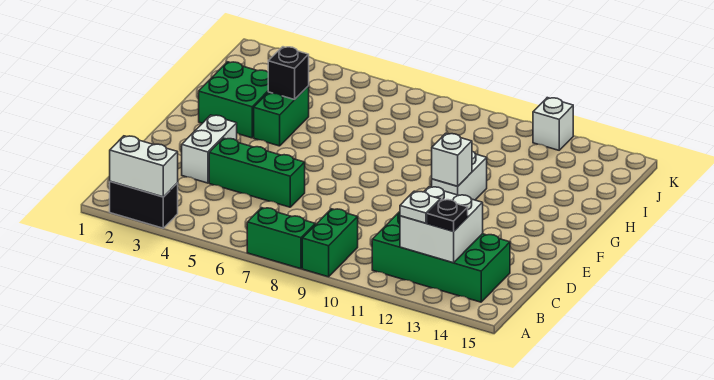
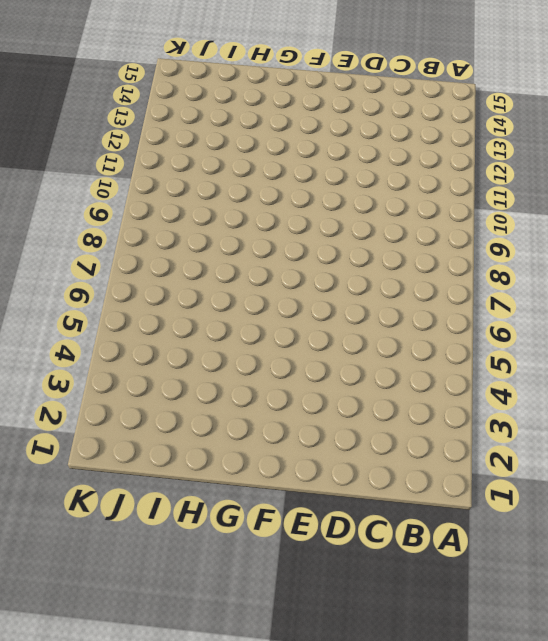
none -> black brick A2:A3 level 1
none -> green brick A7:A8 level 1
none -> green brick A9:B9 level 1

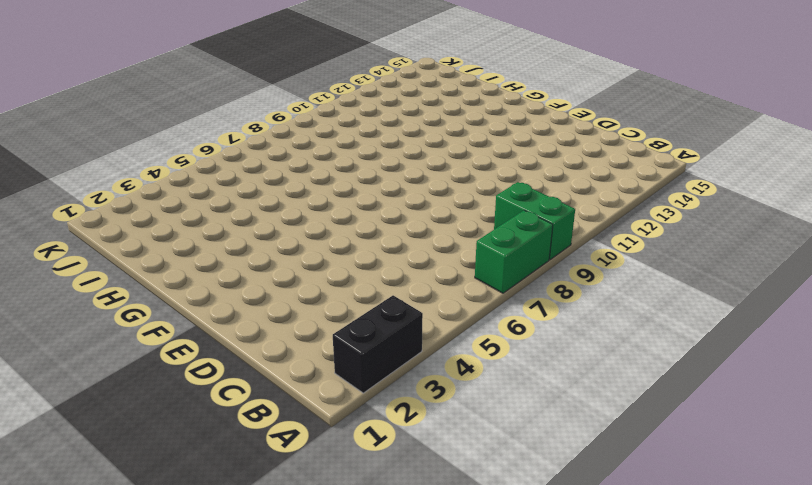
none -> green brick B11:C14 level 1
none -> white brick D3:E3 level 1
none -> green brick D4:D6 level 1

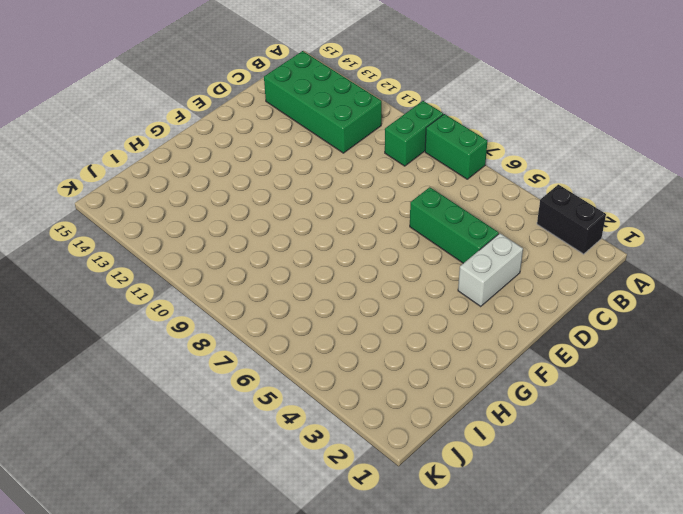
none -> white brick F11:G11 level 1
none -> green brick G2:H3 level 1
none -> green brick G4:H4 level 1

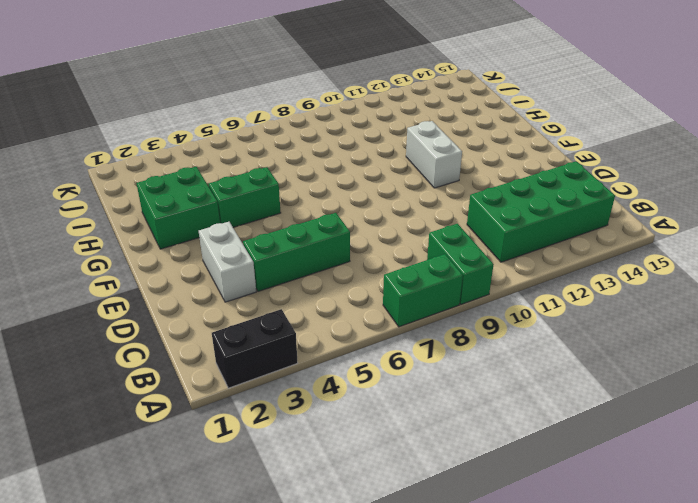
green brick G4:G5 level 1 -> green brick G4:H4 level 1
none -> white brick K12 level 1
none -> white brick A2:A3 level 2
none -> white brick B12:C13 level 2

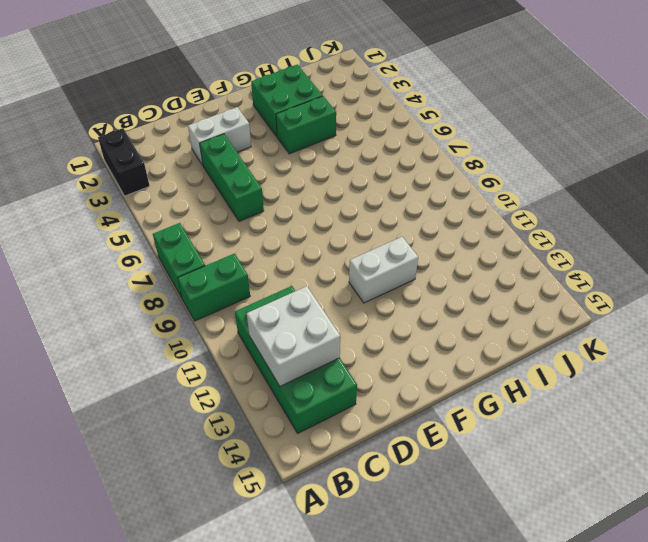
none -> white brick K12 level 1
none -> white brick A2:A3 level 2
none -> white brick F11 level 2

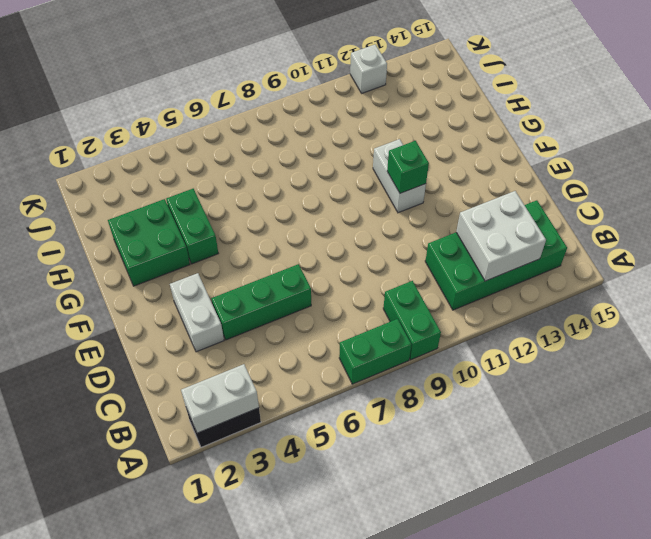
green brick F11 level 2 -> white brick F11 level 2
none -> black brick H4 level 2
none -> white plate B12 level 3
none -> black plate B13 level 3

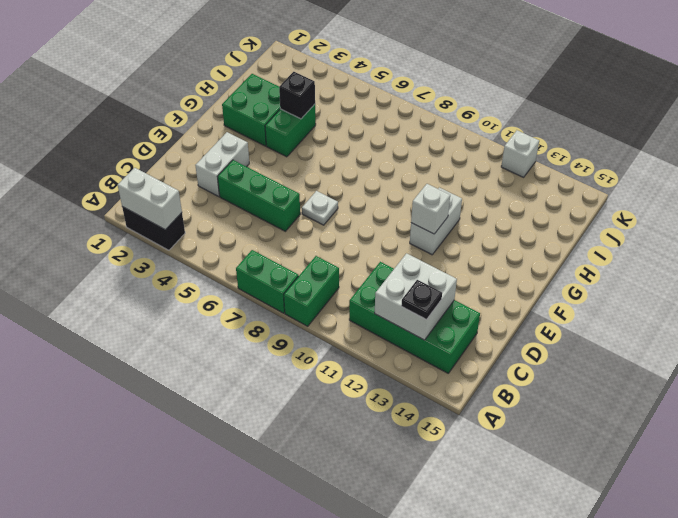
white plate E7 level 1 -> white plate B12 level 3

